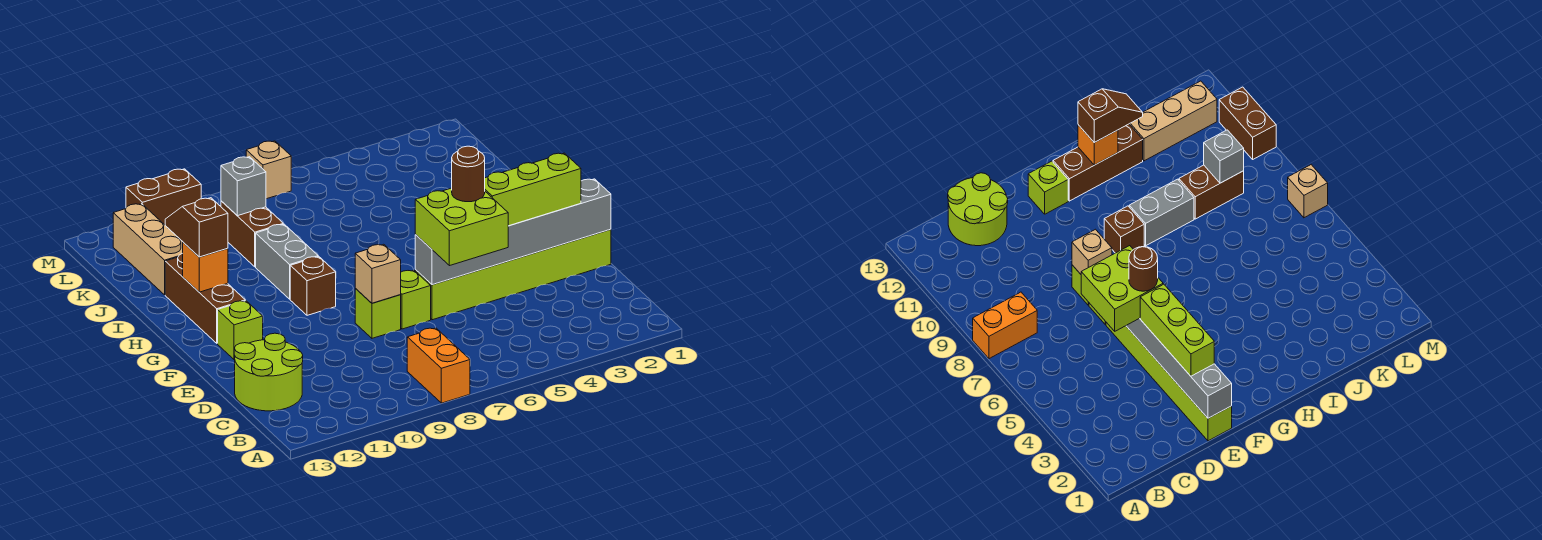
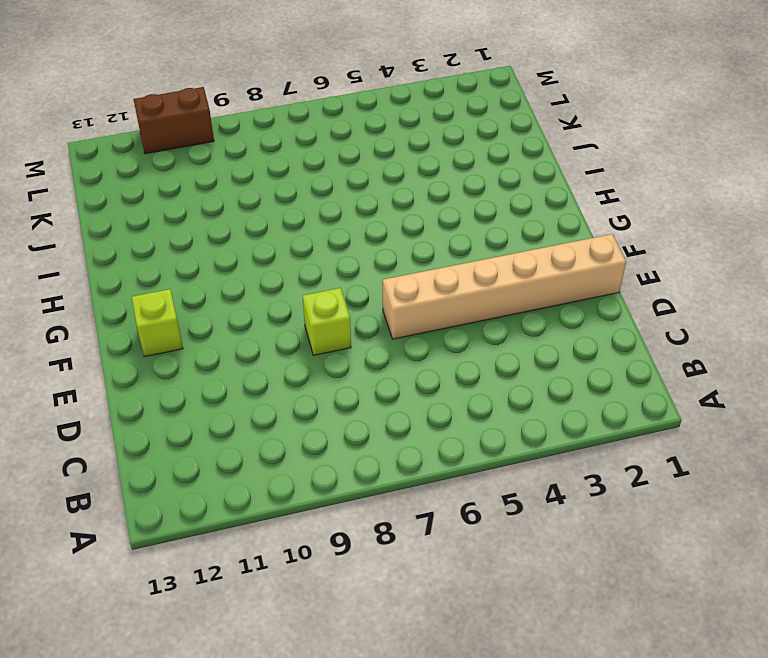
tan brick E1:E6 level 1 -> lime brick E1:E6 level 1
none -> orange brick A8:B8 level 1
none -> lime round brick C12:D13 level 1
none -> lime brick E7 level 1

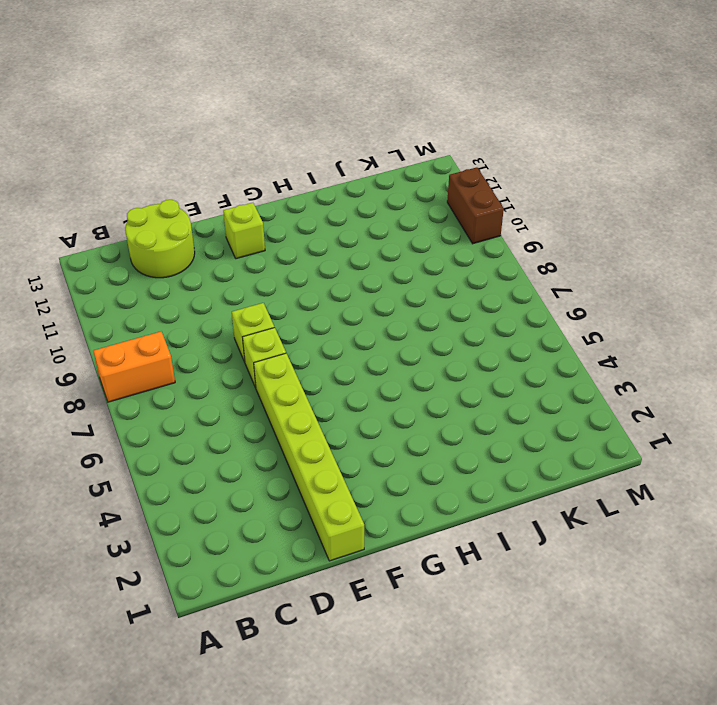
none -> brown brick G9 level 1
none -> brown brick G12:I12 level 1
none -> grey brick H9:I9 level 1

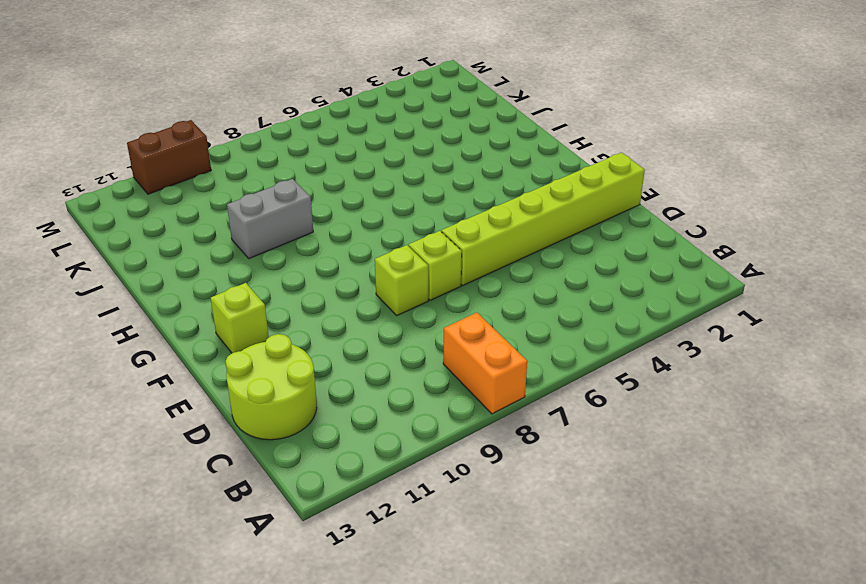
grey brick I9:I10 level 1 -> grey brick H9:I9 level 1
none -> brown brick G9 level 1
none -> brown brick G12:I12 level 1
none -> brown brick J9:K9 level 1

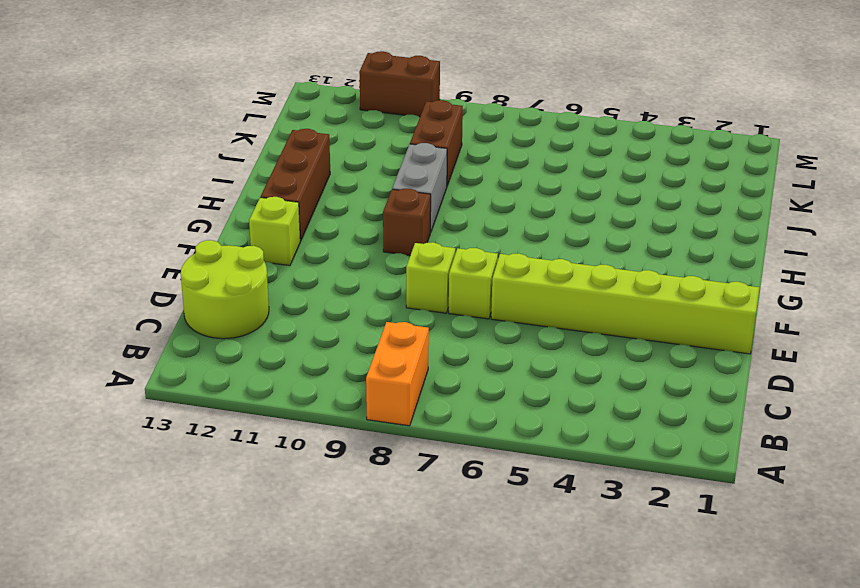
none -> tan brick J12:L12 level 1
none -> tan brick M7 level 1
none -> grey brick E1:E6 level 2

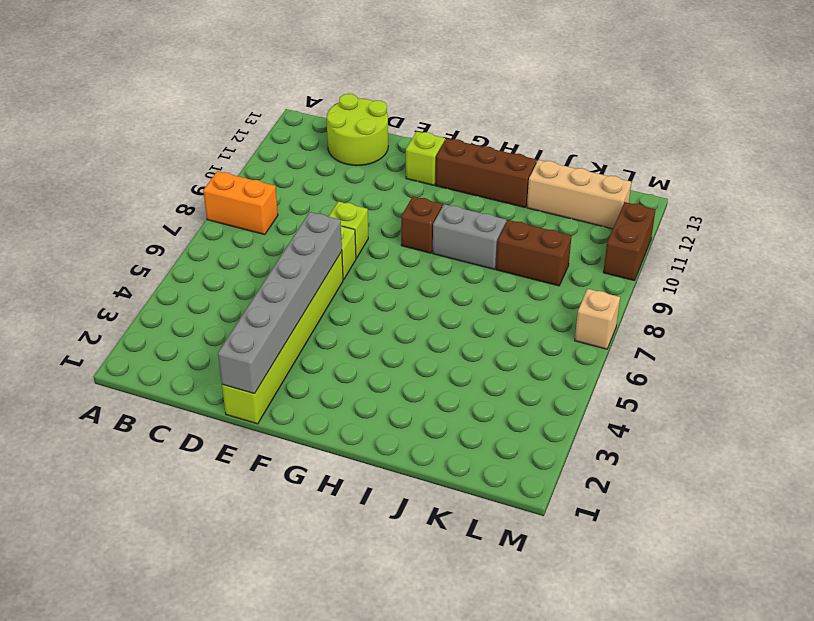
none -> tan brick E8 level 2
none -> orange brick H12 level 2
none -> grey brick K9 level 2

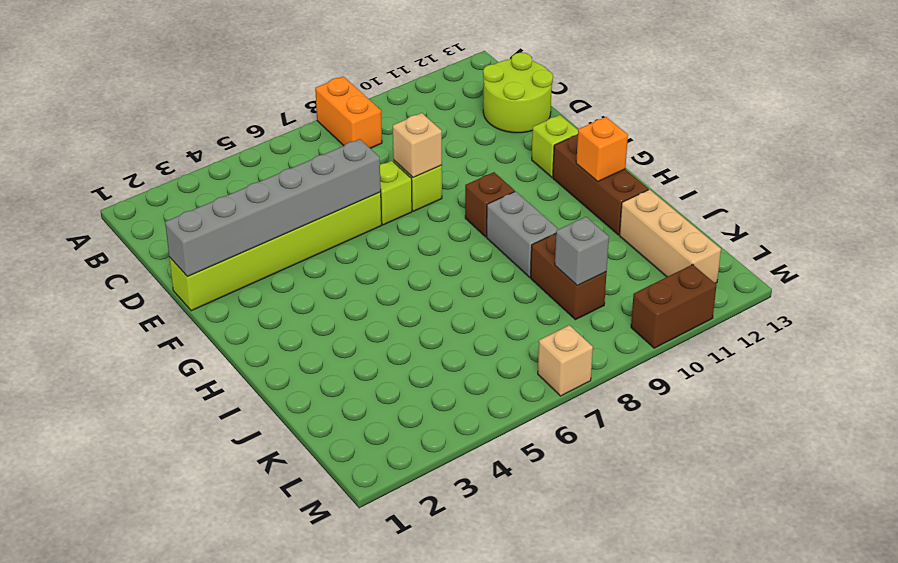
none -> lime brick D5:E6 level 3
none -> lime brick E2:E4 level 3
none -> brown slope H12:I12 level 3 top H

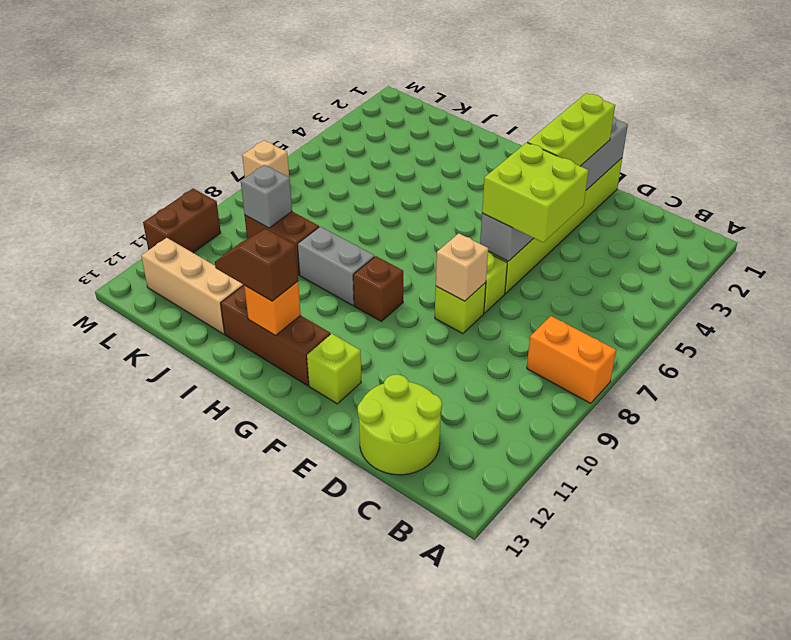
none -> brown round brick E5 level 4

